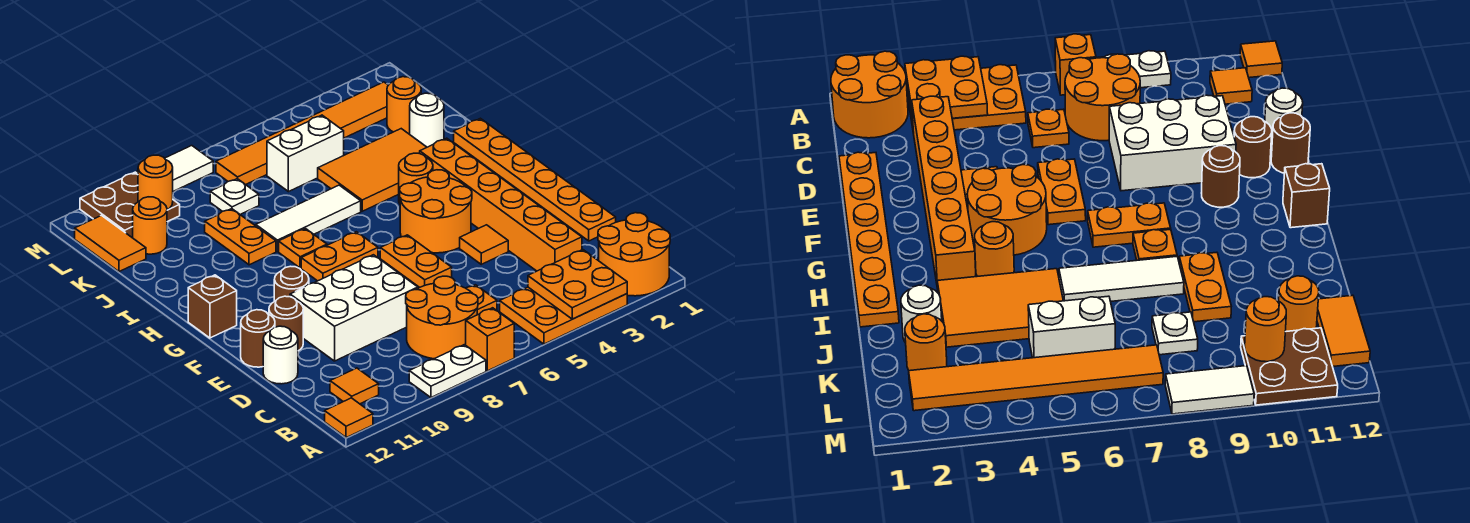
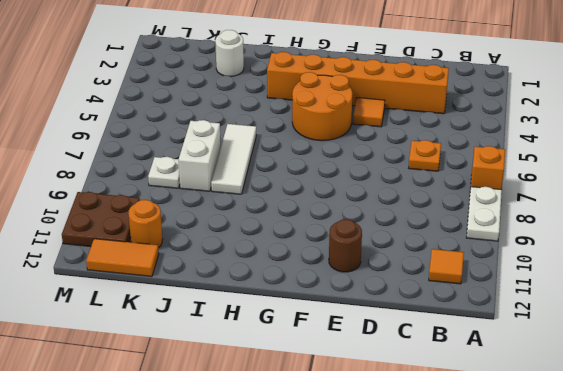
white brick J7:J8 level 1 -> white brick K5:K6 level 1
none -> orange round brick A1:B2 level 1
none -> orange plate A3:B5 level 1
none -> orange tile A12 level 1
none -> orange round brick B7:C8 level 1

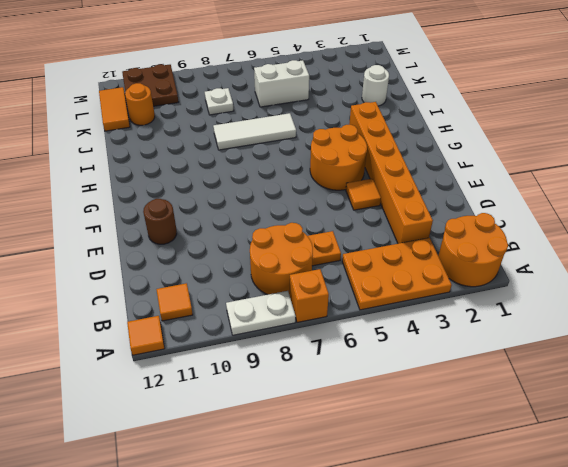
none -> orange plate D1:I1 level 1
none -> white brick D8:E10 level 1
none -> white round brick D12 level 1
none -> orange plate E6:F6 level 1

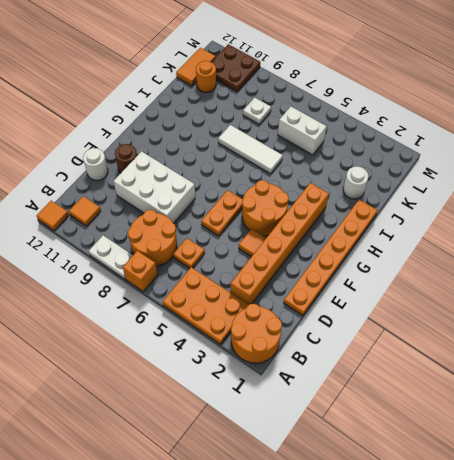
none -> brown round brick E12 level 1
none -> brown round brick F10 level 1
none -> orange plate G7:G8 level 1
none -> brown brick G12 level 1

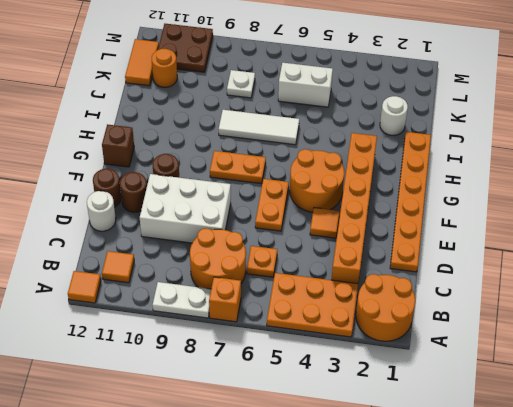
none -> orange round brick H4 level 1
none -> orange plate H8 level 1
none -> orange tile I3:J5 level 1
none -> orange plate I9:J9 level 1

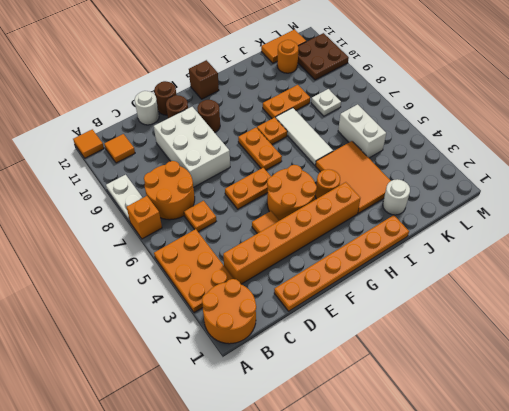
none -> orange round brick K2 level 1
none -> orange tile L2:L7 level 1
none -> white tile M8:M9 level 1
none -> orange plate A3:B4 level 2

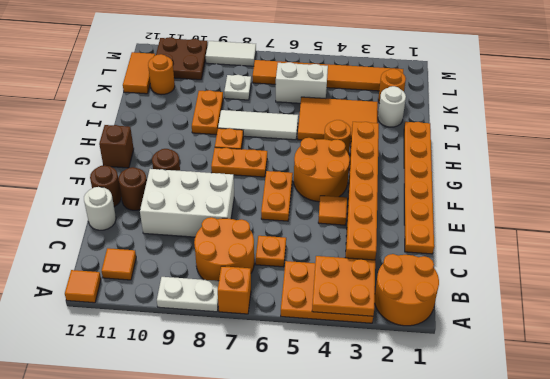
none -> orange round brick L10 level 2

